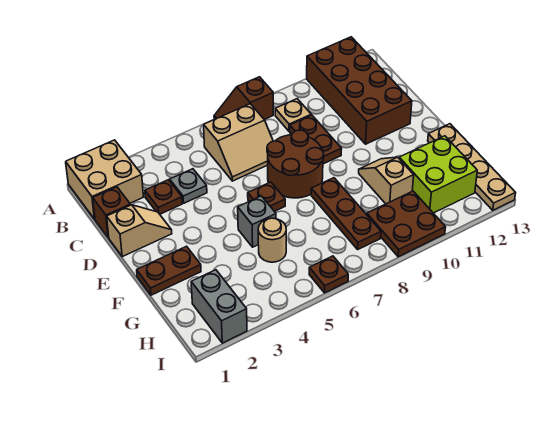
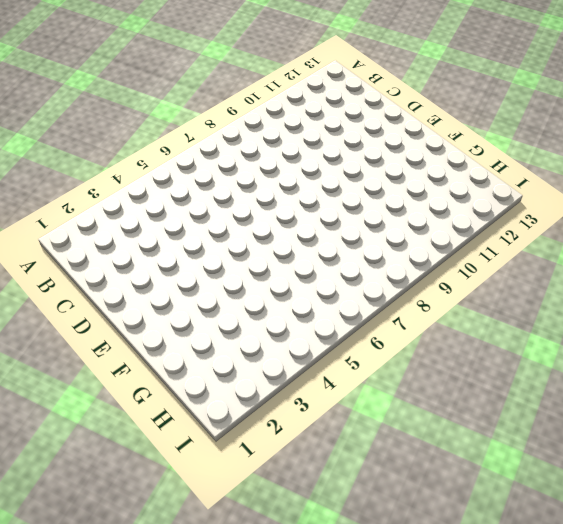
none -> tan brick A1:B2 level 1
none -> brown slope A7:A8 level 1 top 8
none -> brown brick A11:D12 level 1

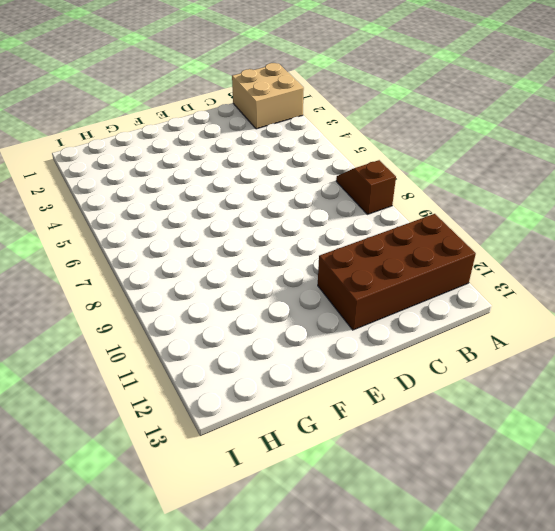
none -> tan slope B6:C7 level 1 top B
none -> tan plate B9 level 1
none -> brown brick C1 level 1

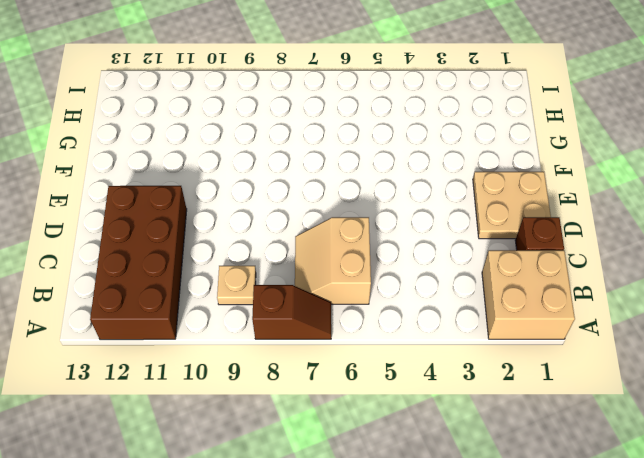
tan slope B6:C7 level 1 top 6 -> tan slope B6:C7 level 1 top B
tan plate D1:E2 level 1 -> tan slope D1:D2 level 1 top 1
none -> brown plate C3 level 1
none -> grey plate C4 level 1
none -> brown plate C9:D9 level 1

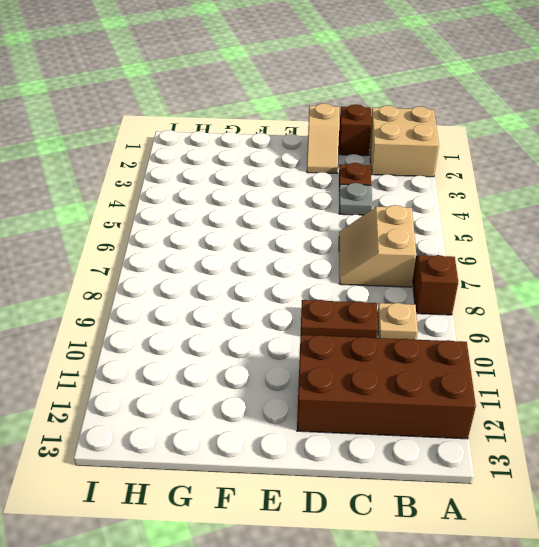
none -> brown round brick D7:E8 level 1
none -> brown plate E6 level 1
none -> brown plate F1:F2 level 1

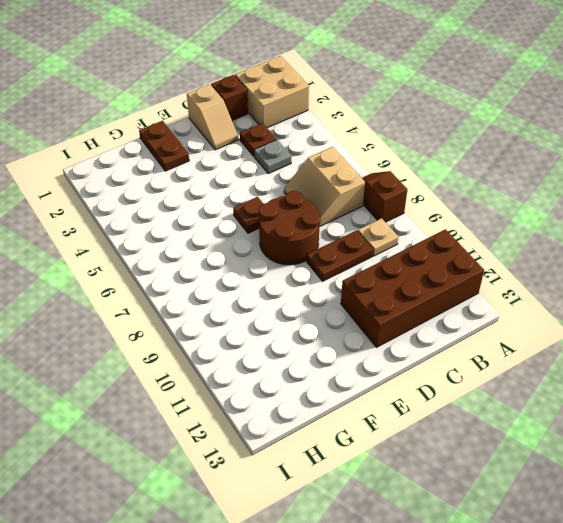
none -> grey brick F5 level 1
none -> brown plate F8:H8 level 1
none -> tan slope F10:G10 level 1 top G

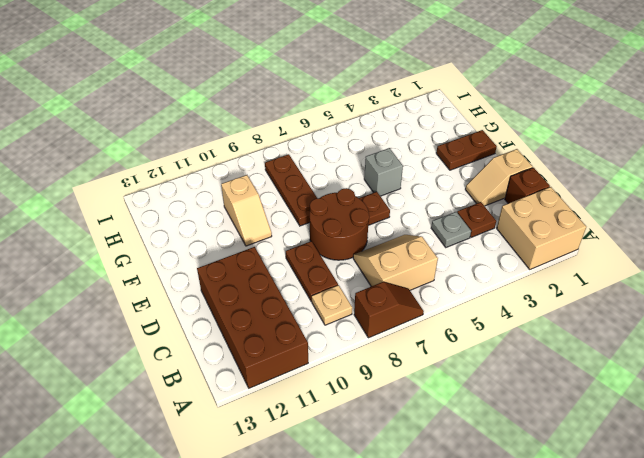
none -> tan plate F13:I13 level 1
none -> tan round brick G5 level 1
none -> lime brick G11:H12 level 1

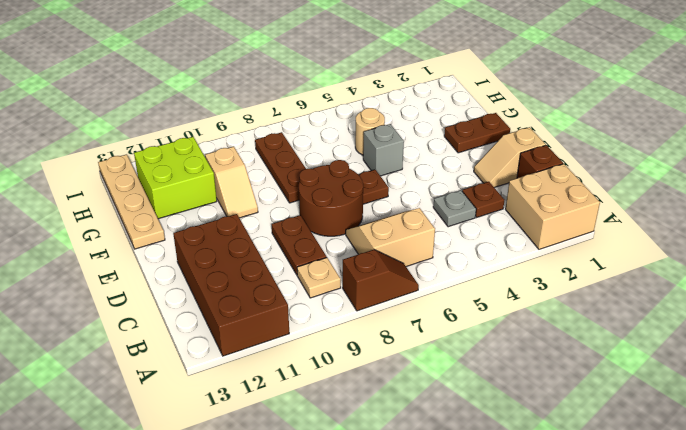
none -> grey brick H2:I2 level 1
none -> brown plate H9:I10 level 1
none -> brown plate I6 level 1

